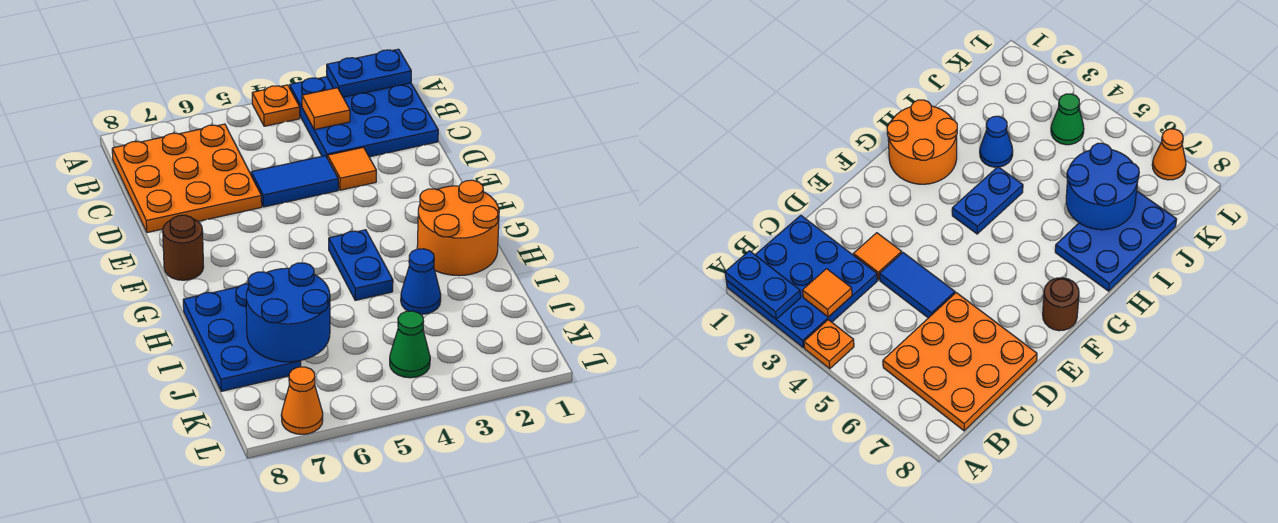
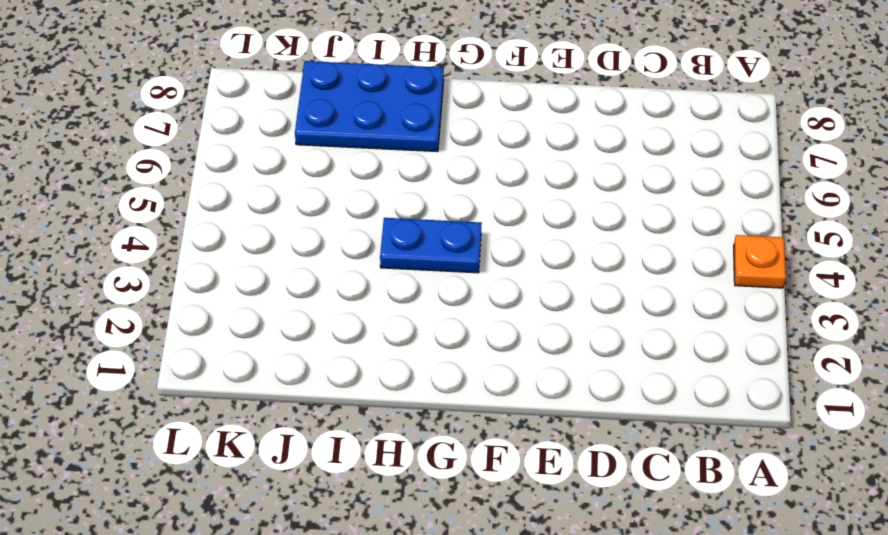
none -> blue plate A1:C3 level 1
none -> orange plate B6:D8 level 1
none -> orange tile D3 level 1

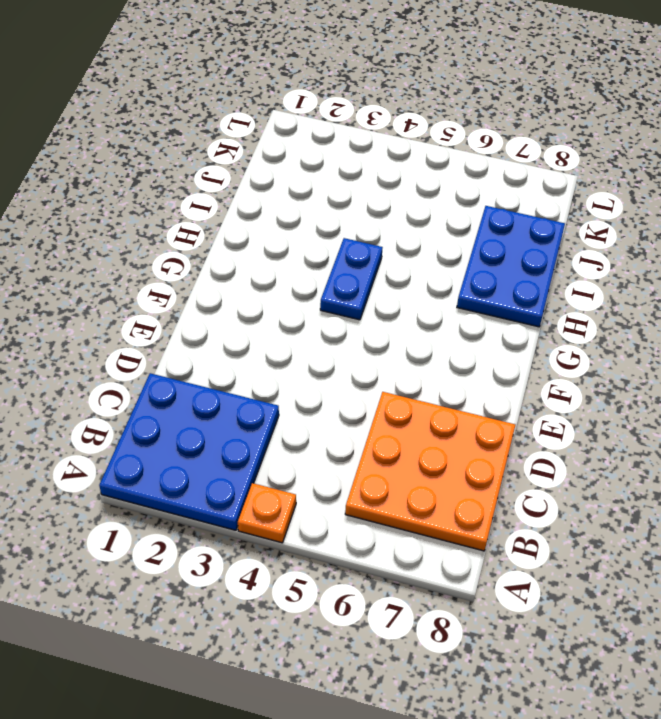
none -> orange tile D3 level 1
none -> blue tile D4:D5 level 1
none -> brown round brick F8 level 1

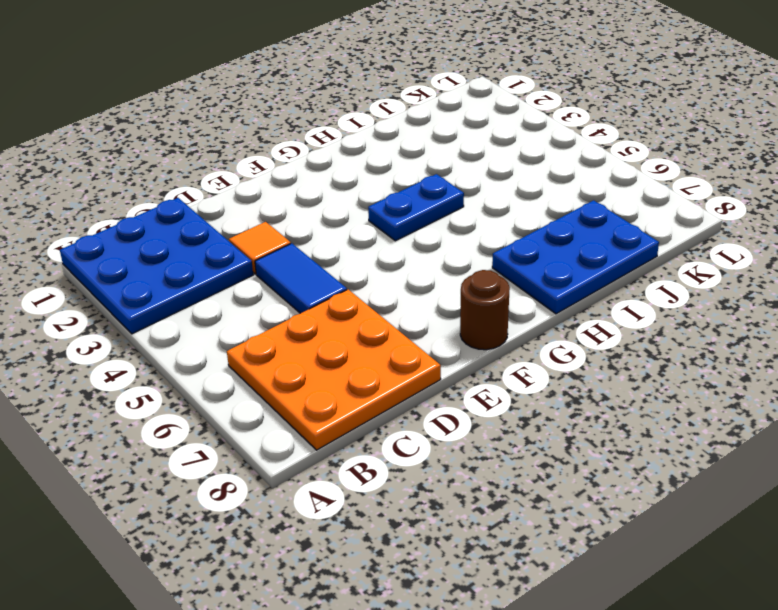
none -> orange plate A4 level 1
none -> orange round brick G1:H2 level 1
none -> blue cone I3 level 1

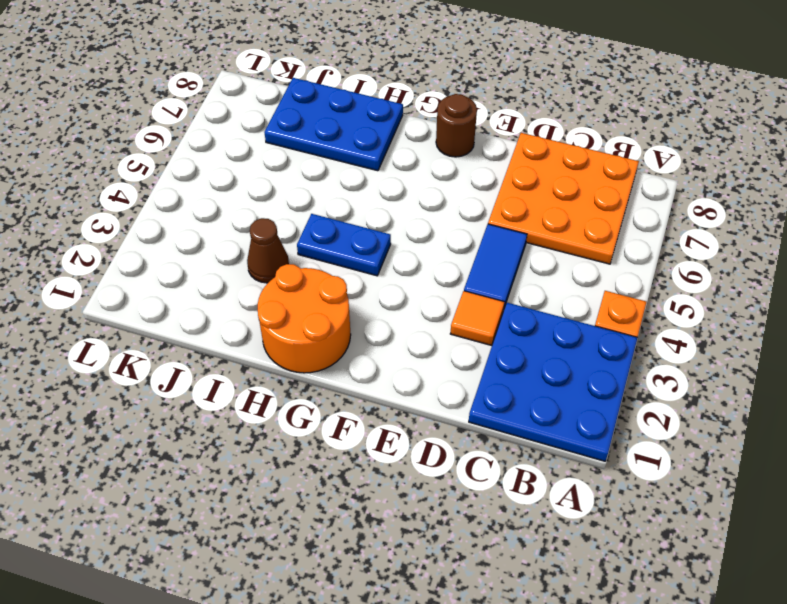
brown cone I3 level 1 -> blue cone I3 level 1
none -> green cone K4 level 1
none -> orange cone L7 level 1
none -> blue plate A1:A2 level 2

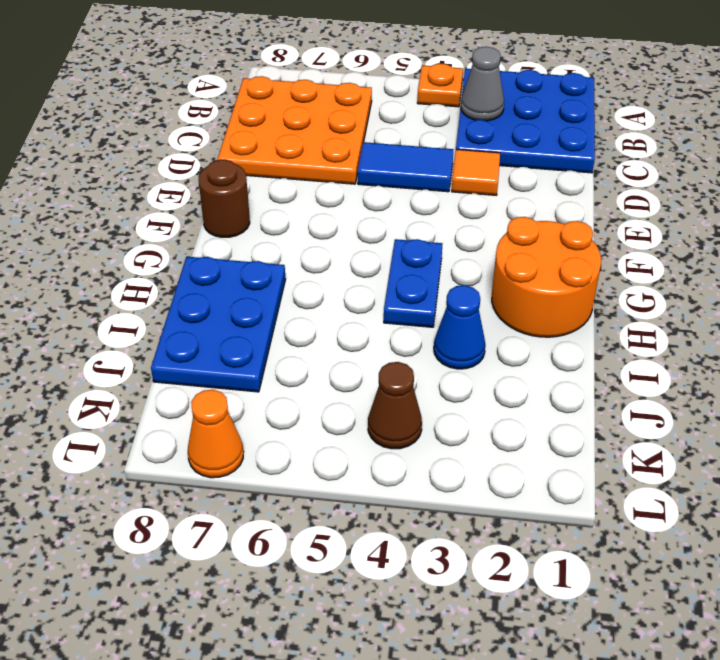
grey cone B3 level 2 -> orange tile B3 level 2
brown cone K4 level 1 -> green cone K4 level 1
none -> blue plate A1:A2 level 2
none -> blue round brick I6:J7 level 2

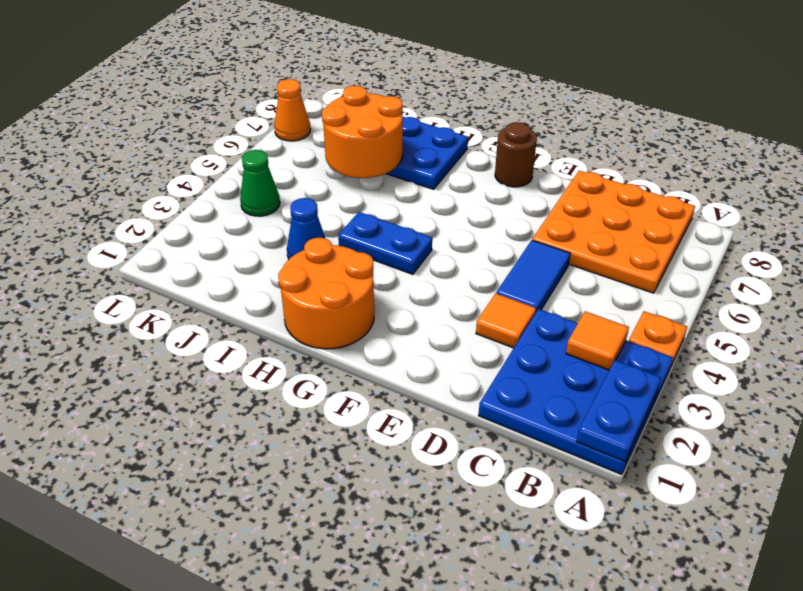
orange round brick I6:J7 level 2 -> blue round brick I6:J7 level 2

